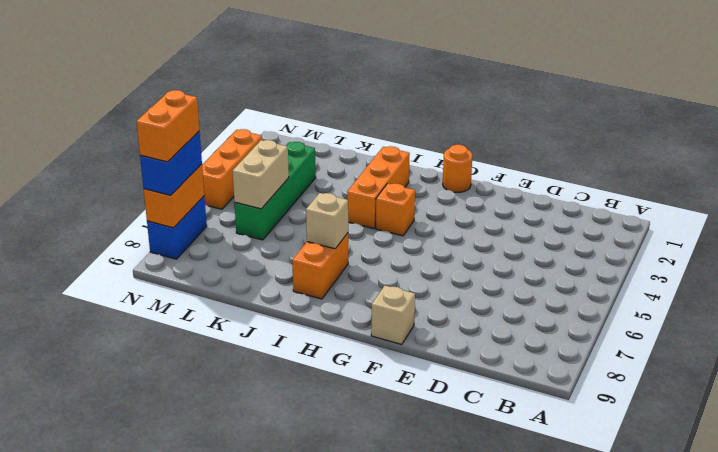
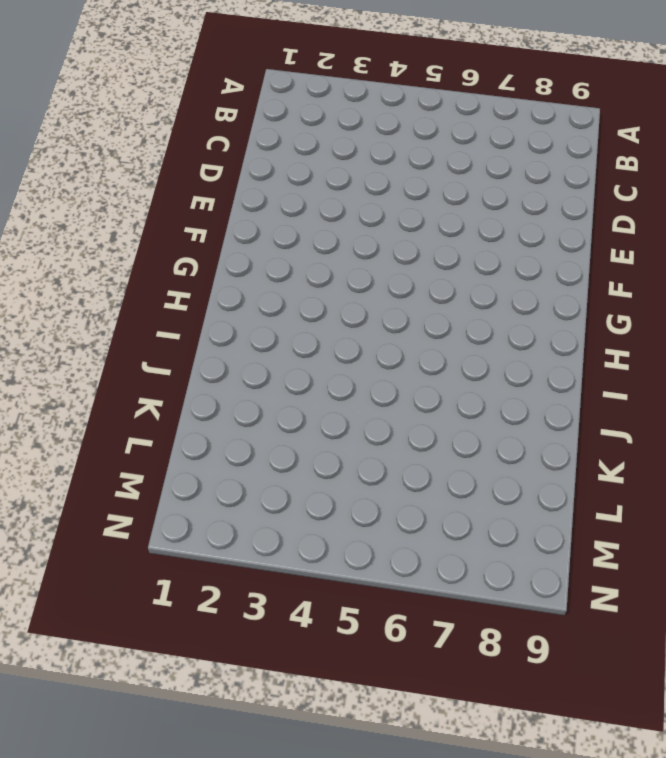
none -> tan brick F9 level 1
none -> orange round brick G1 level 1
none -> orange brick H4 level 1

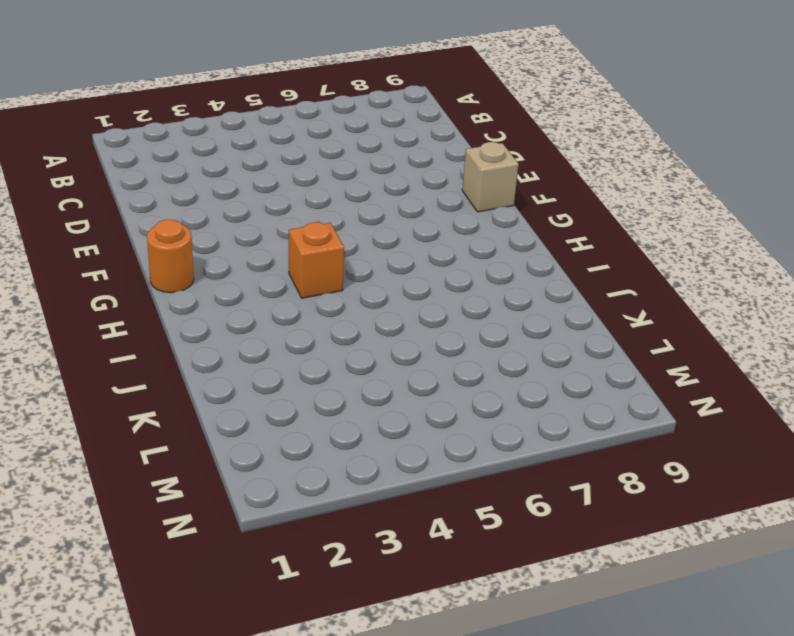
none -> orange brick I2:I4 level 1
none -> orange brick I7:I8 level 1
none -> green brick L3:L6 level 1

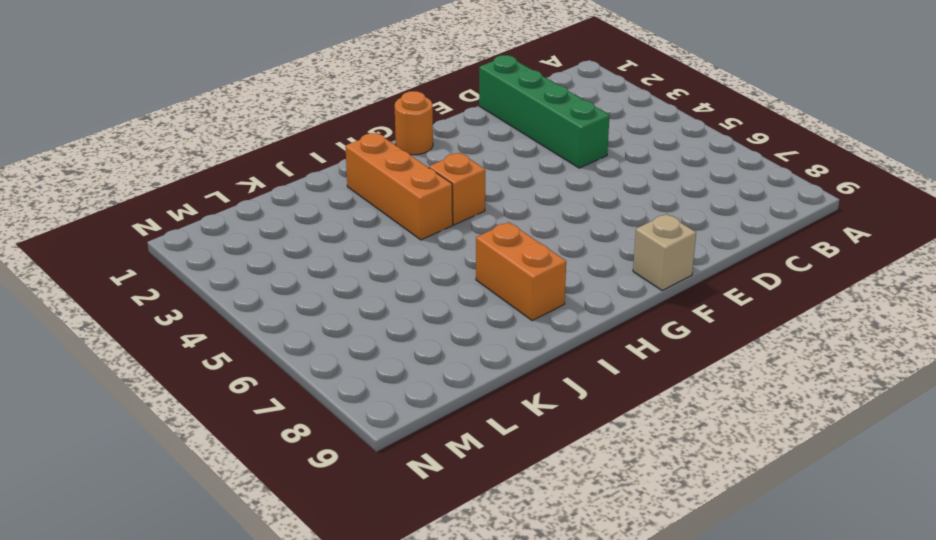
green brick D1:D4 level 1 -> green brick L3:L6 level 1
none -> orange brick N3:N5 level 1
none -> blue brick N7:N8 level 1
none -> tan brick I7 level 2

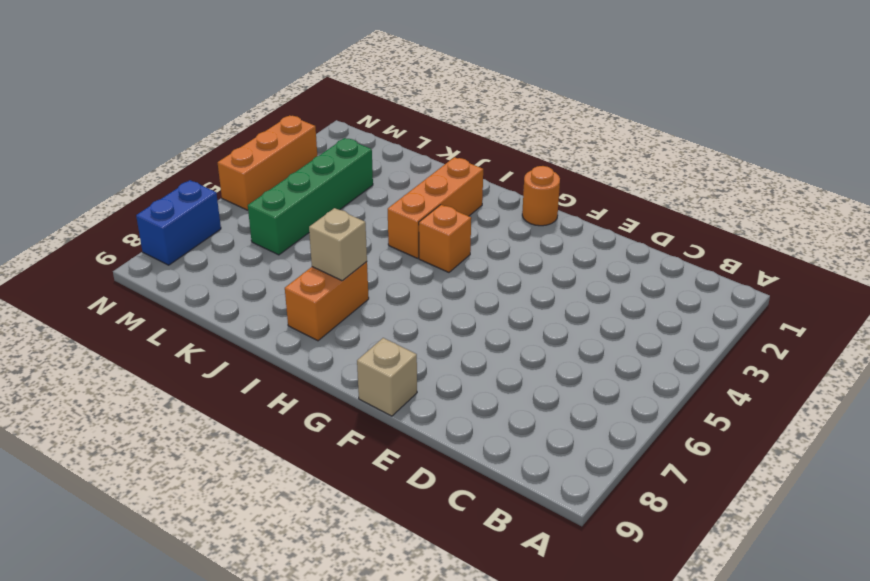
none -> tan brick L5:L6 level 2
none -> orange brick N7:N8 level 2
none -> blue brick N7:N8 level 3

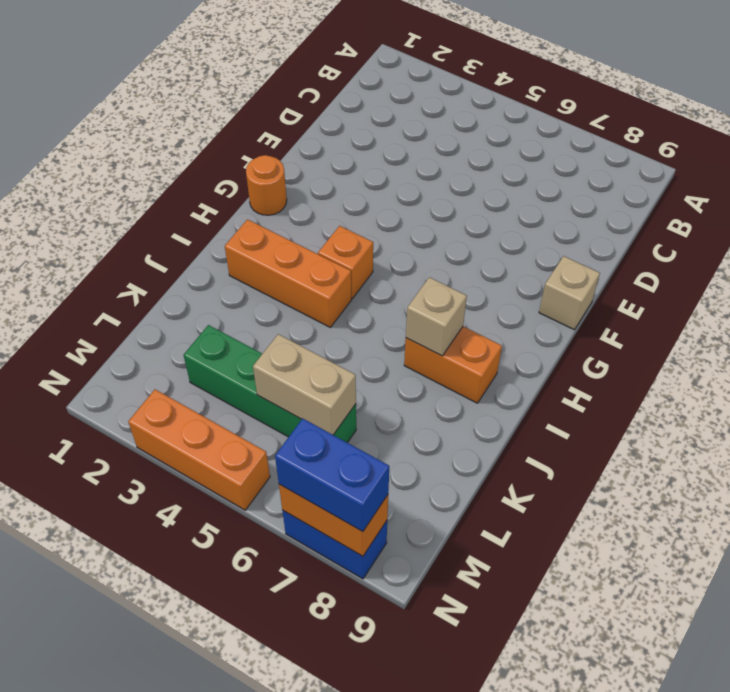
none -> orange brick N7:N8 level 4

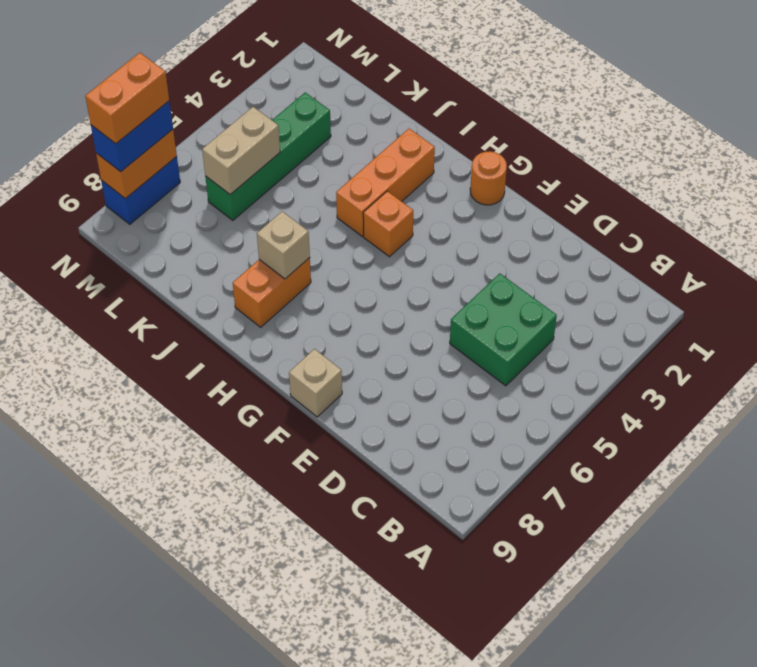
green brick C4:D5 level 1 -> none
none -> orange brick N3:N5 level 1

